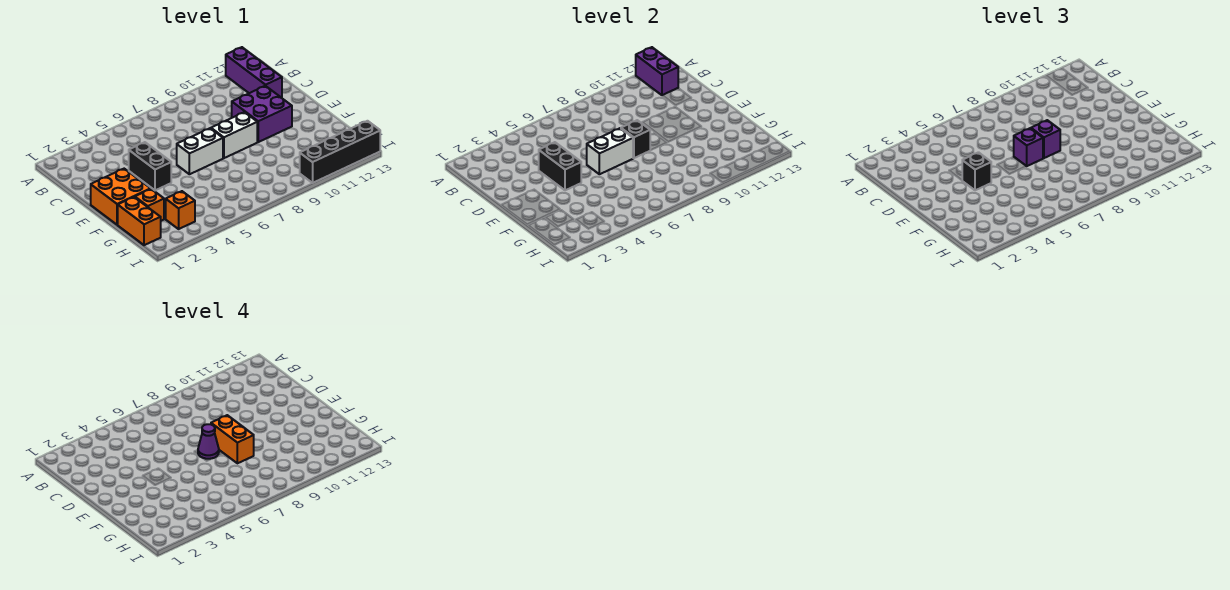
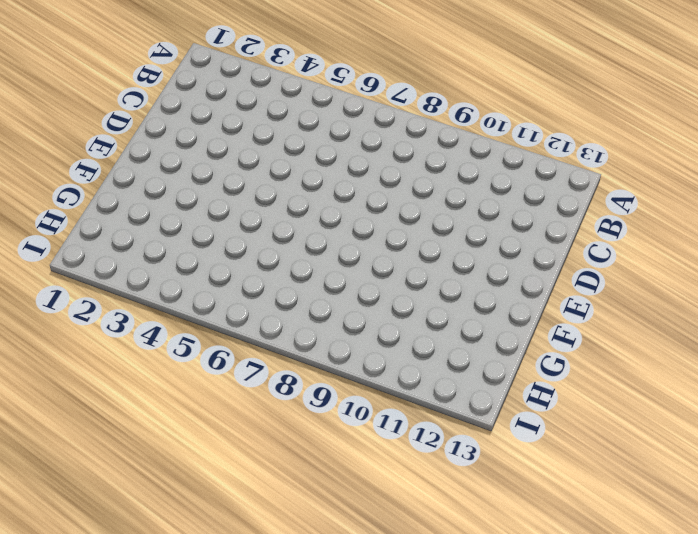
none -> purple brick A12:C12 level 1
none -> black brick D4:E4 level 1
none -> purple brick D10:E11 level 1

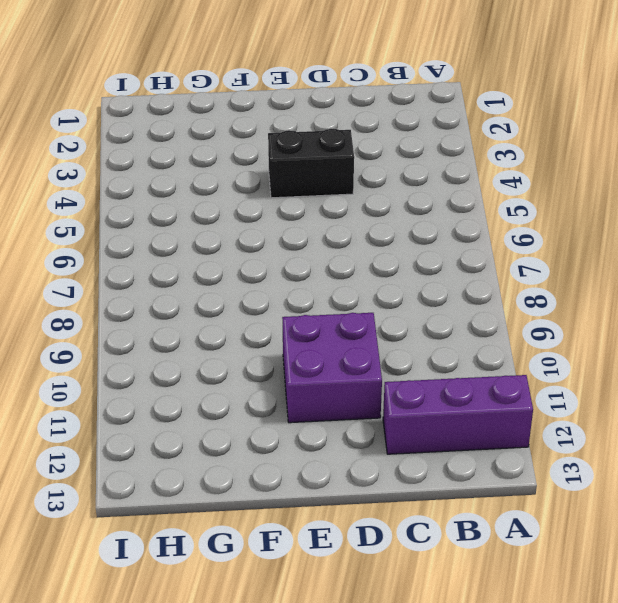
none -> orange brick E1:F2 level 1
none -> white brick E6:E7 level 1
none -> white brick E8:E9 level 1

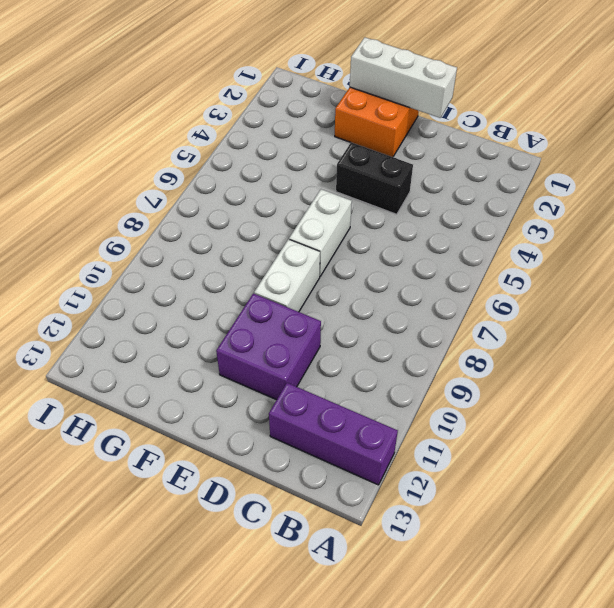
white brick D1:F1 level 2 -> none
none -> orange brick G1:H1 level 1
none -> orange brick G2 level 1
none -> orange brick H3 level 1

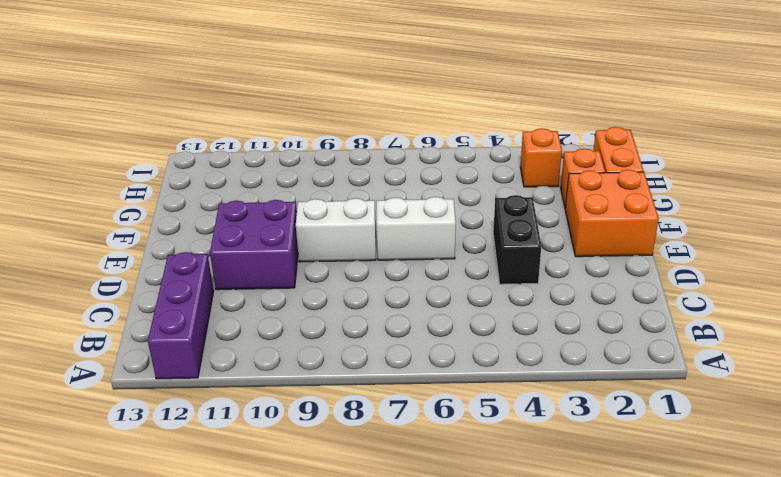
none -> black brick I10:I13 level 1
none -> purple brick A12:B12 level 2
none -> black brick D4:E4 level 2

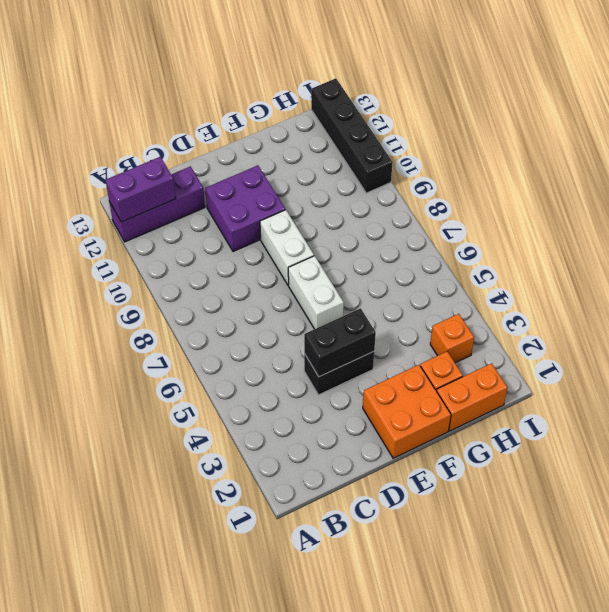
none -> white brick E6:E7 level 2
none -> black brick E8 level 2
none -> black brick E4 level 3

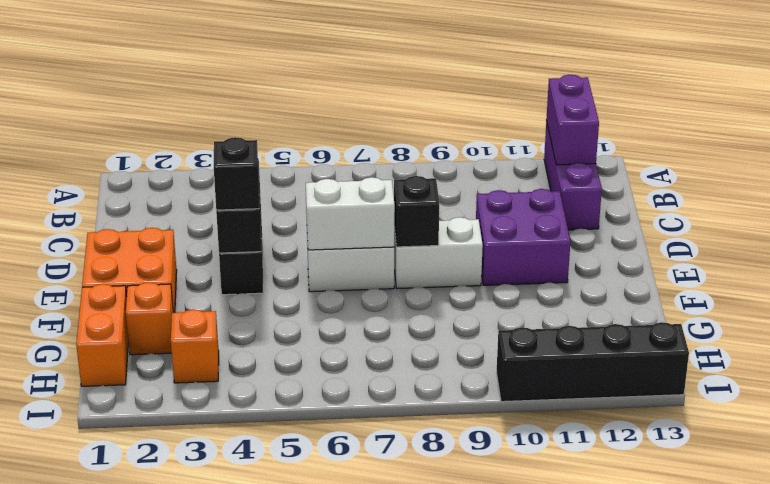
none -> purple brick E7 level 3
none -> purple brick E8 level 3
none -> purple cone E7 level 4

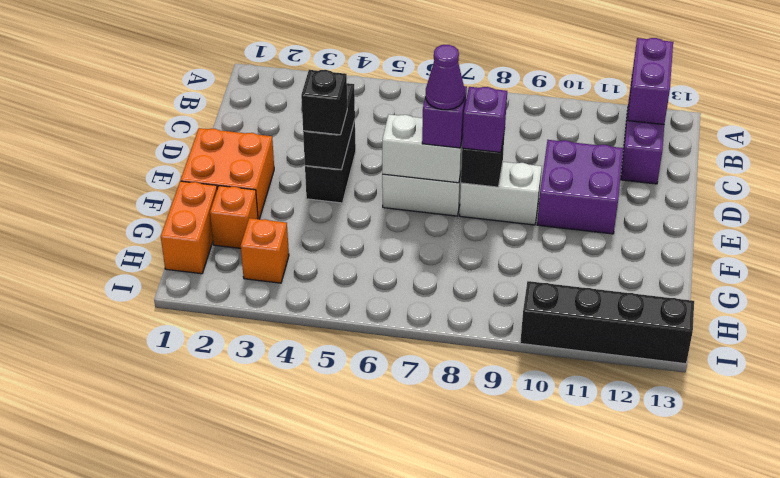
none -> orange brick E8:F8 level 4

